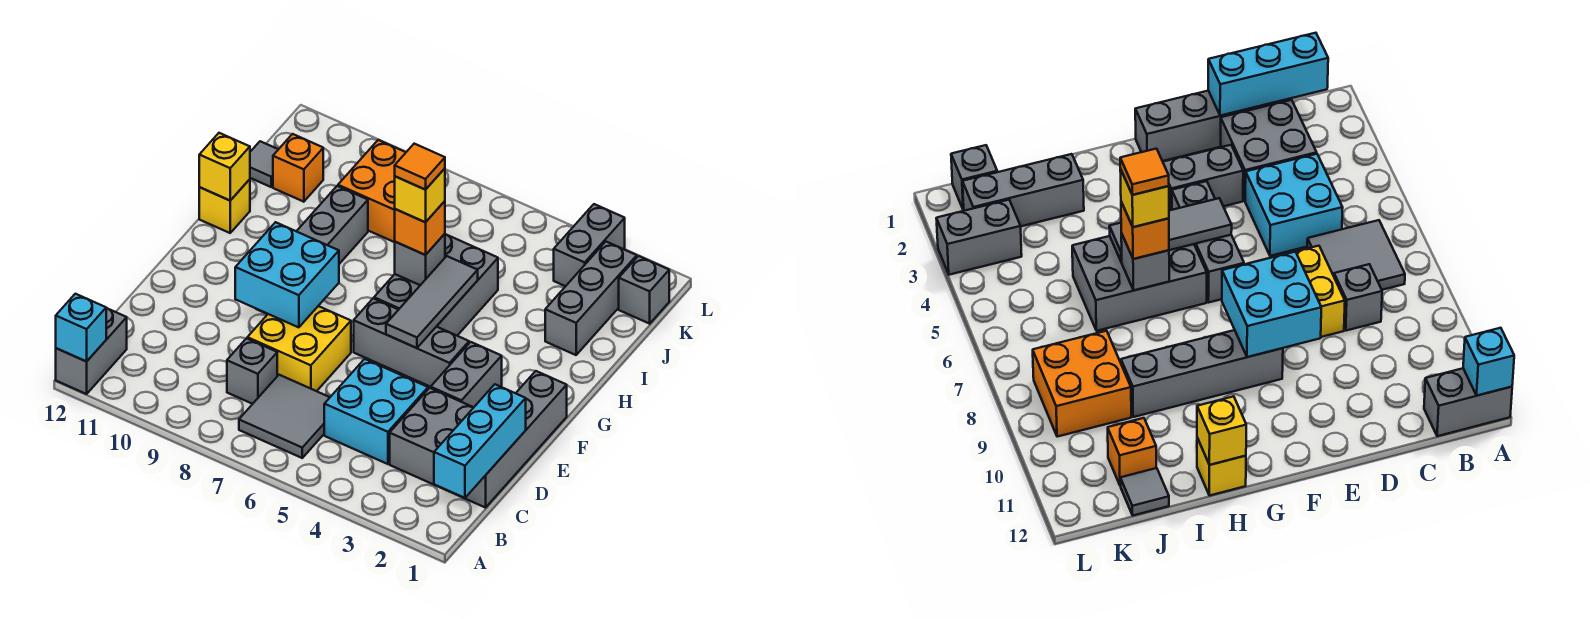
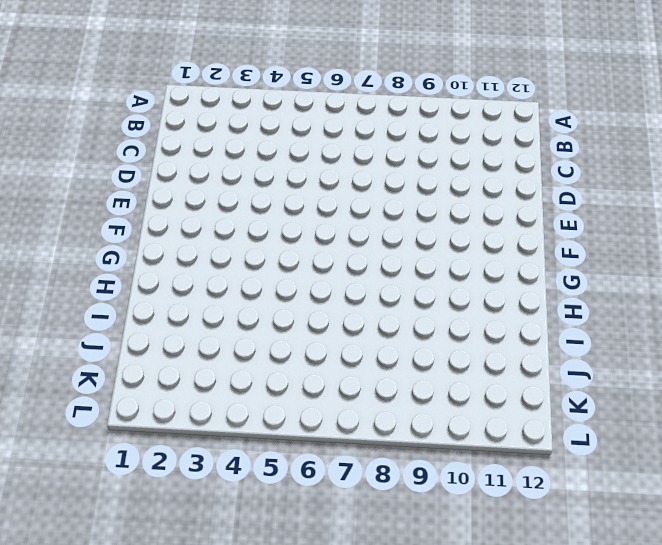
none -> grey brick A12:B12 level 1
none -> grey tile B6:C7 level 1
none -> grey brick C1:F1 level 1

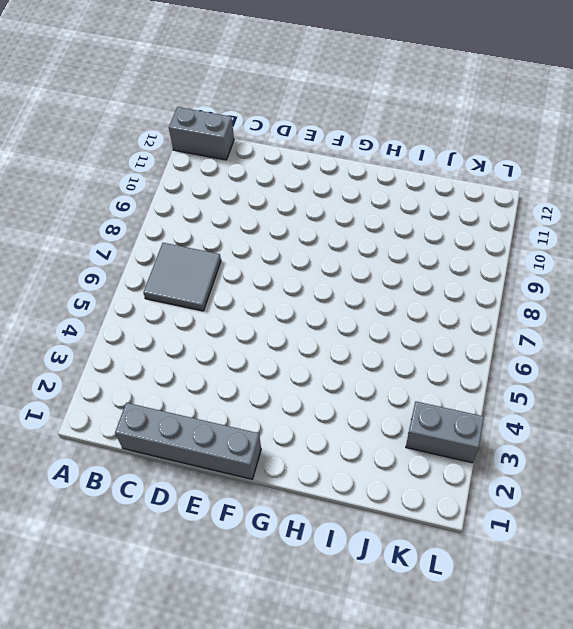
none -> grey brick C2:D3 level 1
none -> cyan brick C4:D5 level 1
none -> grey brick C8 level 1

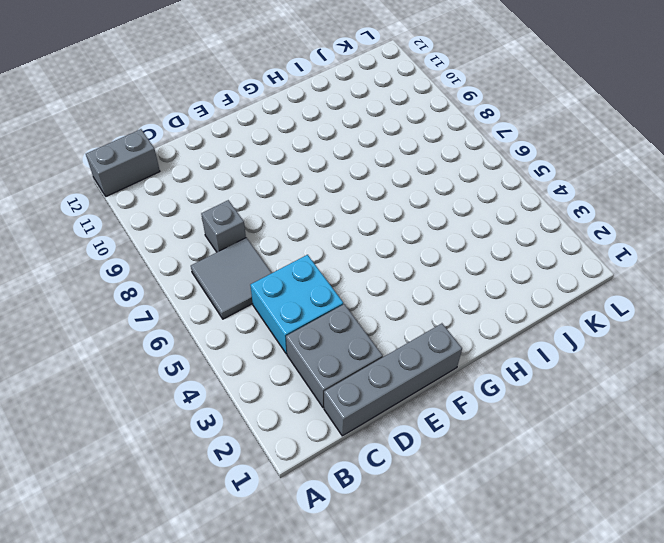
none -> yellow brick D7:E8 level 1
none -> grey brick E3:F3 level 1
none -> grey brick F4:F6 level 1

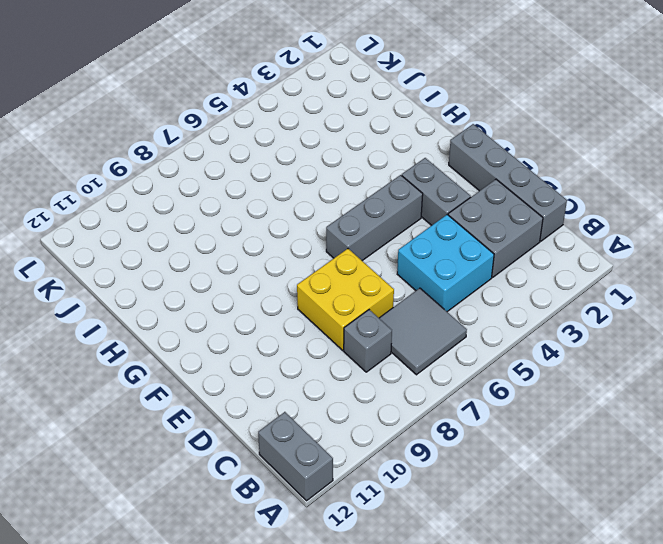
none -> grey brick F9:I9 level 1
none -> grey brick G5:I6 level 1
none -> yellow brick H12 level 1

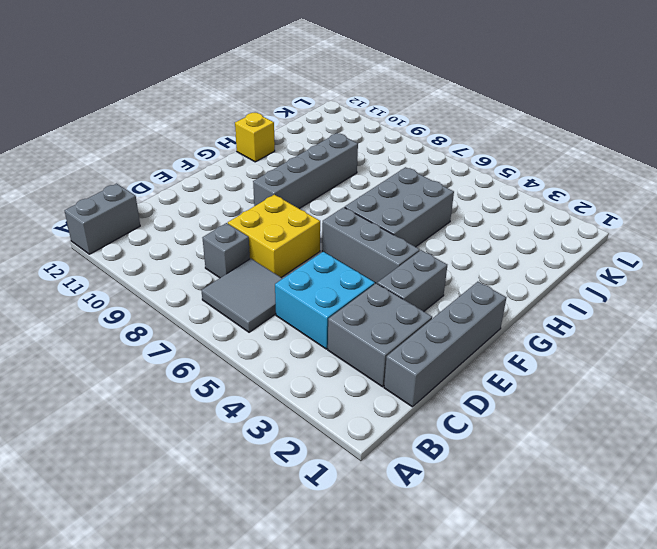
none -> grey brick I2:K2 level 1
none -> orange brick J8:K9 level 1
none -> orange brick J11 level 1

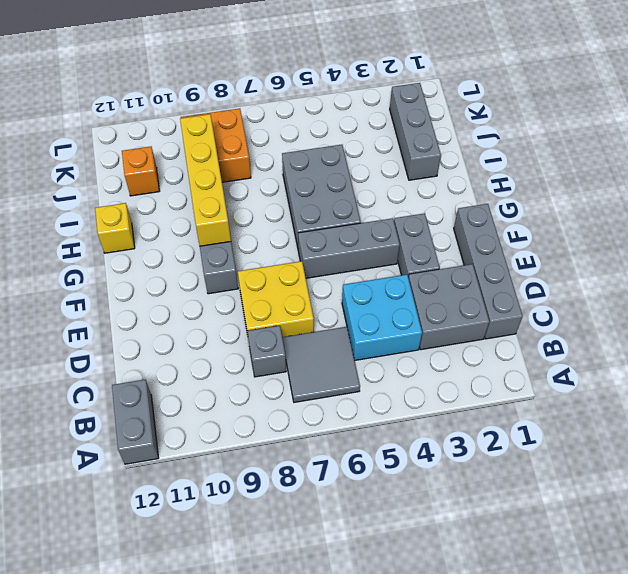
yellow brick G9:J9 level 2 -> none
none -> grey tile J12 level 1
none -> grey brick K1 level 1
none -> grey brick K3:L3 level 1

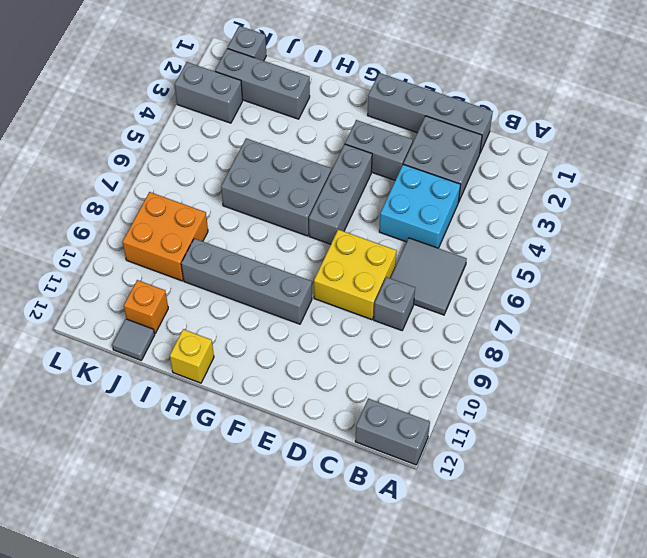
none -> cyan brick A12 level 2
none -> cyan brick B1:D1 level 2
none -> cyan brick E8:F9 level 2

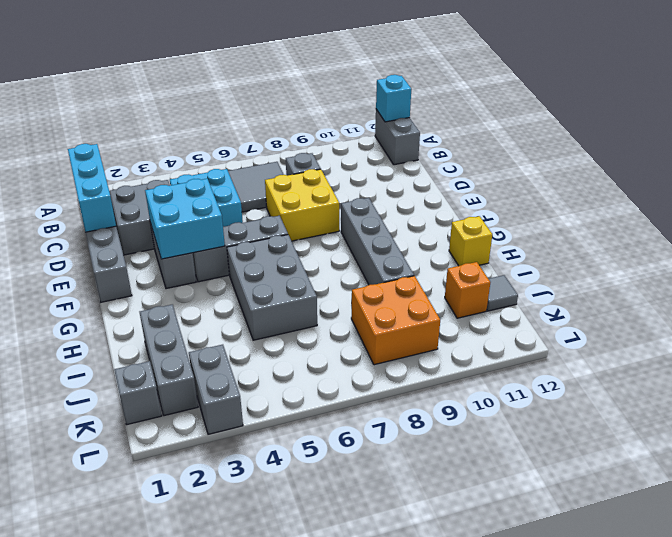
cyan brick E3:F4 level 2 -> cyan brick E8:F9 level 2
none -> grey tile F5:H5 level 2
none -> grey brick H6 level 2
none -> yellow brick H12 level 2

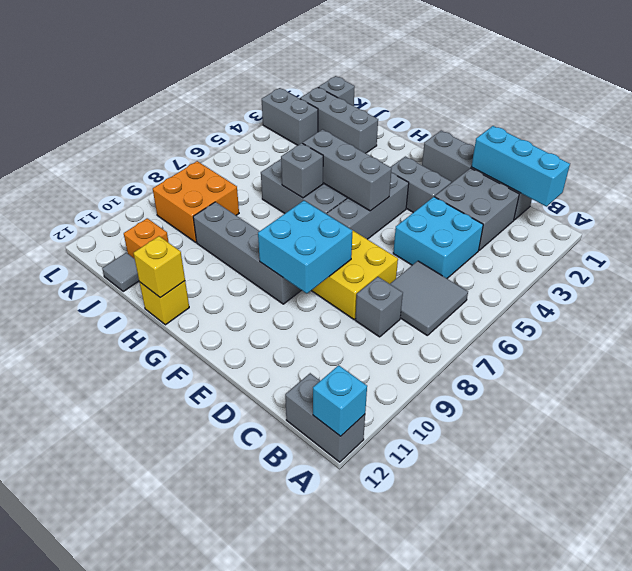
grey brick F5:H5 level 2 -> grey tile F5:H5 level 2
none -> orange brick H6 level 3
none -> yellow brick H6 level 4
none -> orange tile H6 level 5

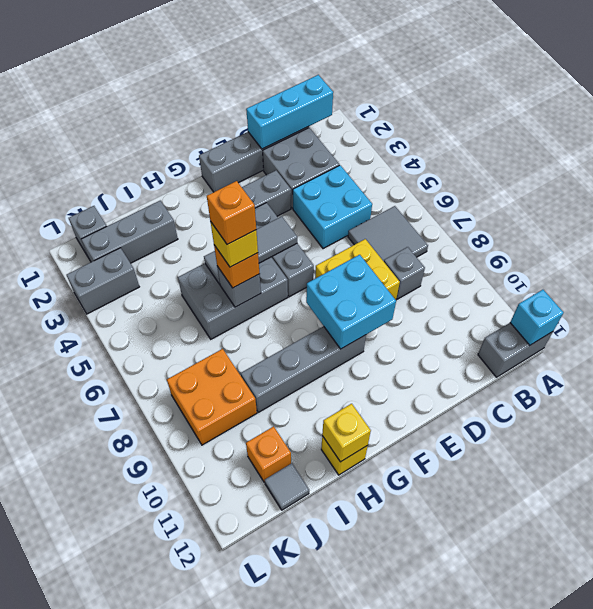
orange brick H6 level 5 -> orange tile H6 level 5

